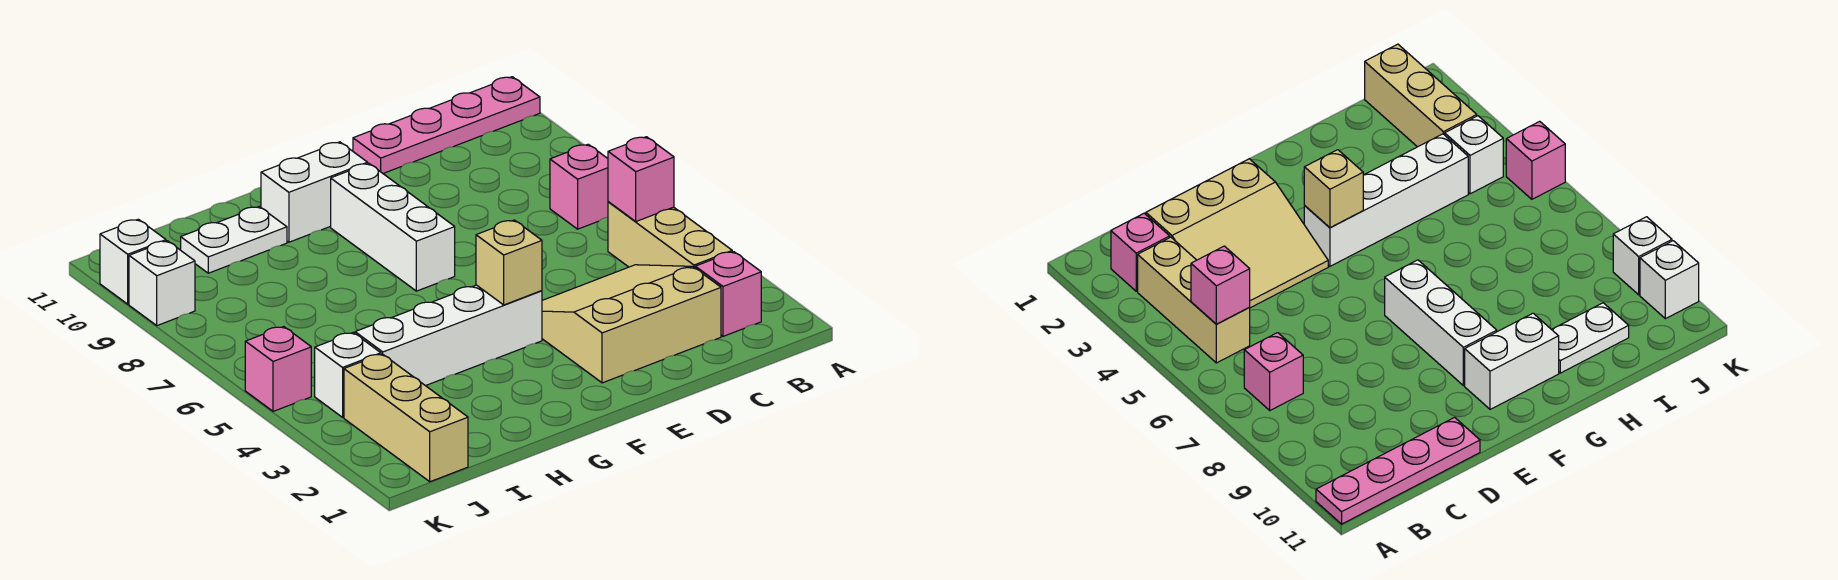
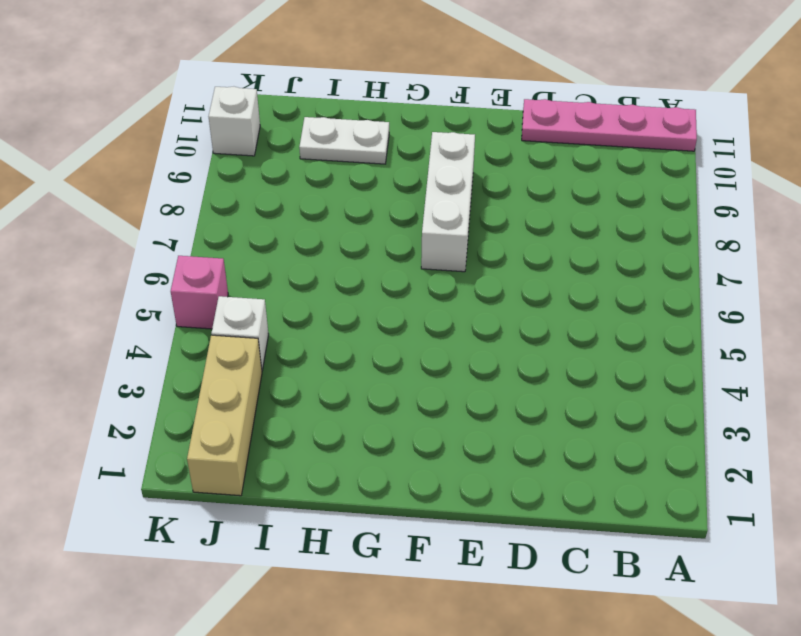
none -> pink brick B2 level 1
none -> tan brick B3:B5 level 1
none -> pink brick B7 level 1

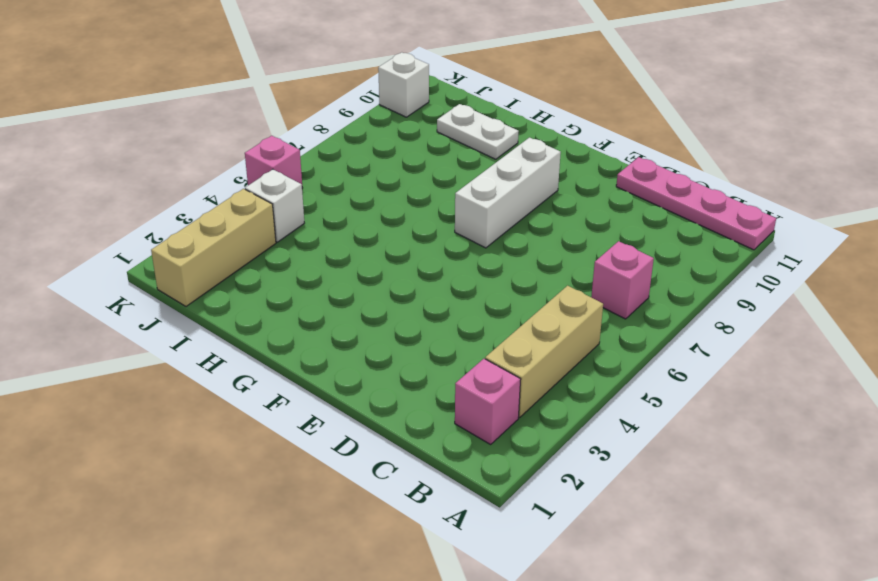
none -> tan slope C2:E4 level 1 top 2
none -> white brick F4:I4 level 1
none -> white brick F10:G10 level 1

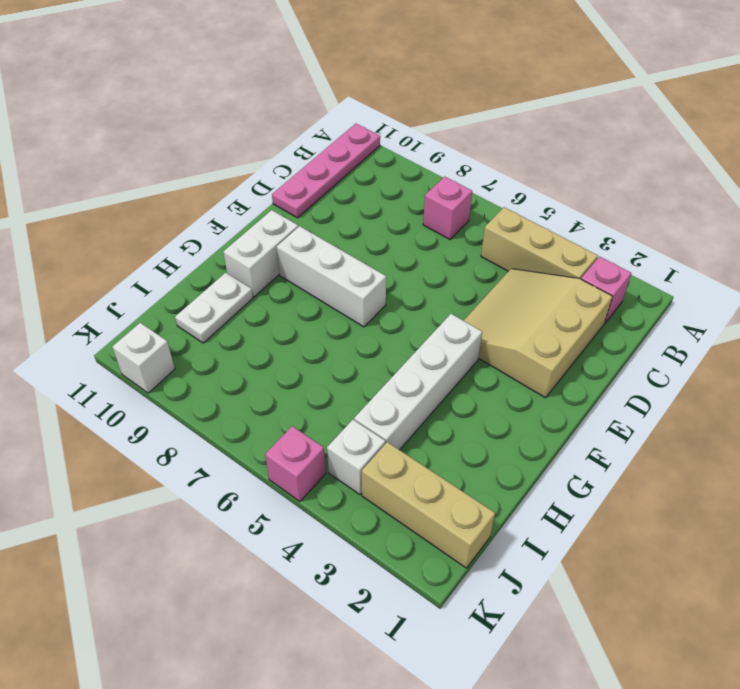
none -> white brick K9 level 1
none -> pink brick B5 level 2
none -> tan brick F4 level 2

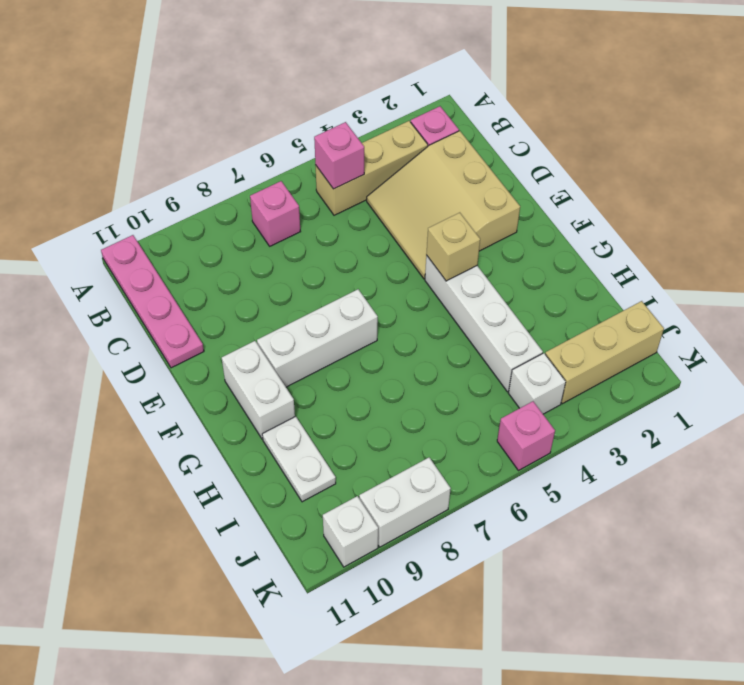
white brick K8:K9 level 1 -> white brick K9 level 1

